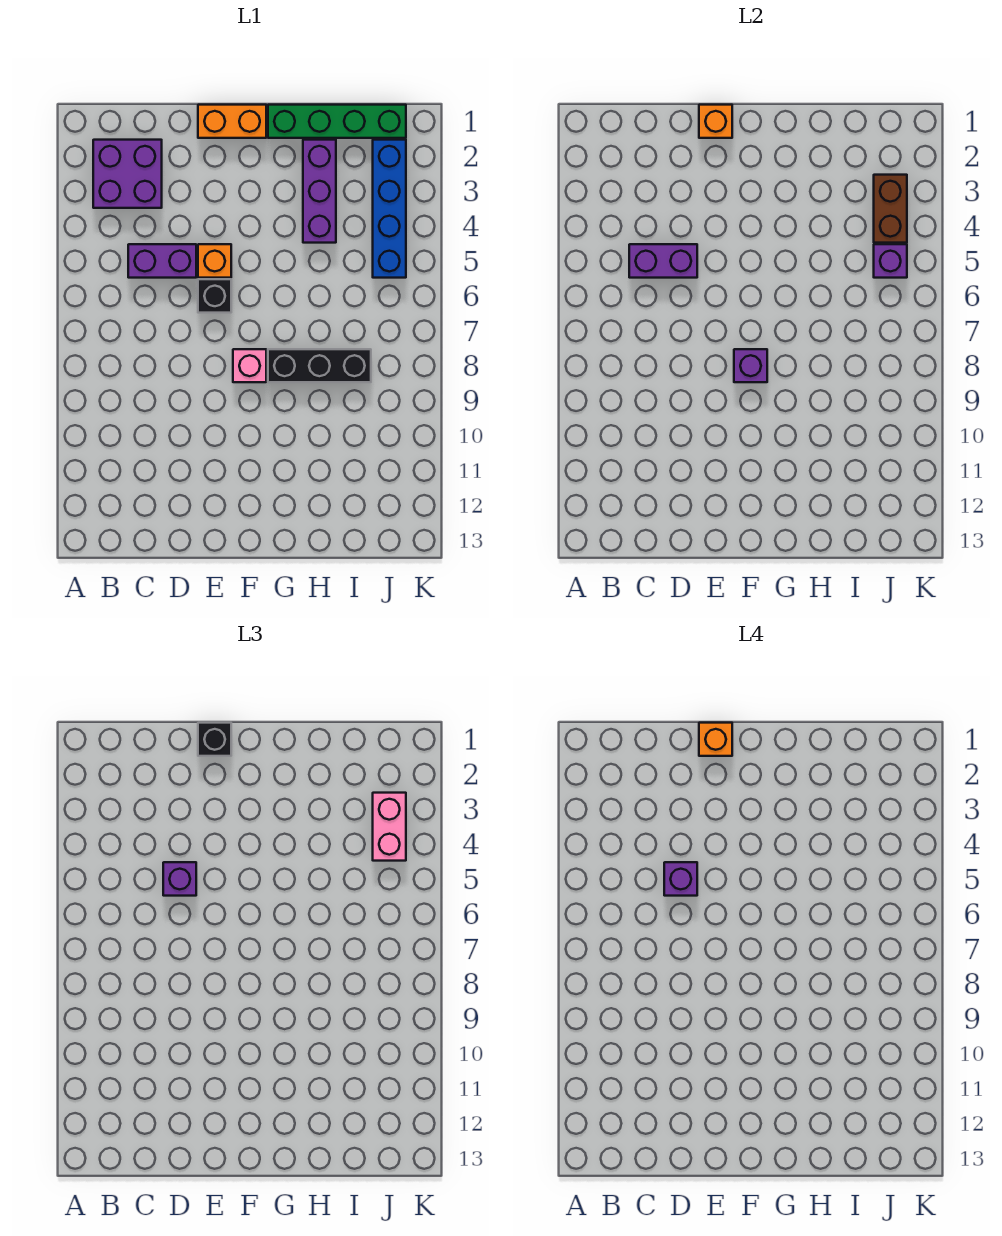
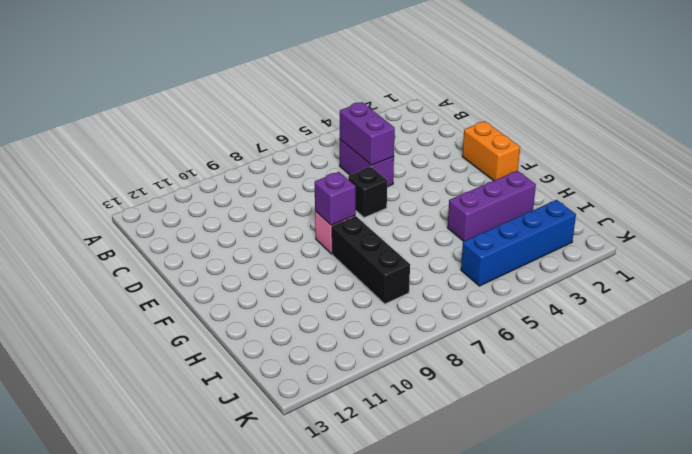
none -> purple brick B2:C3 level 1
none -> orange brick E5 level 1
none -> green brick G1:J1 level 1

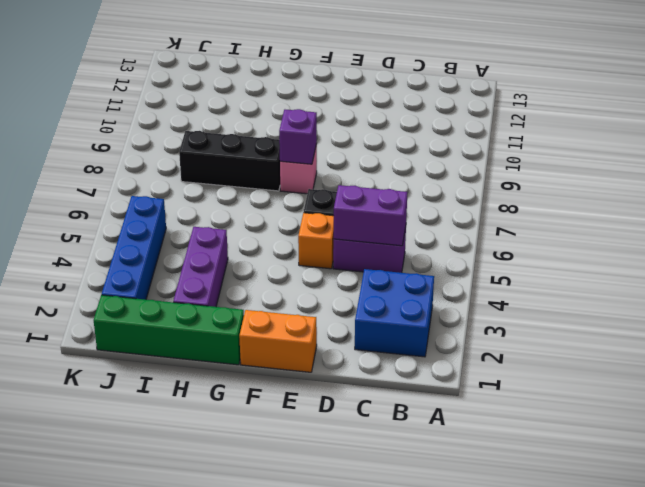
blue brick B2:C3 level 1 -> purple brick B2:C3 level 1
none -> orange brick E1 level 2
none -> brown brick J3:J4 level 2
none -> purple brick J5 level 2

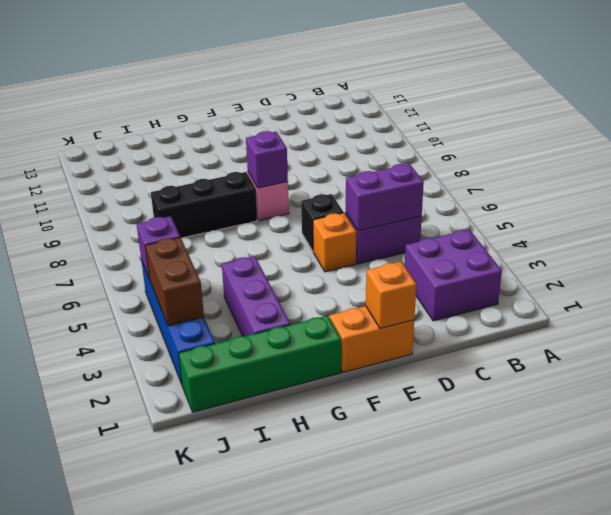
none -> purple brick D5 level 3
none -> black brick E1 level 3
none -> pink brick J3:J4 level 3

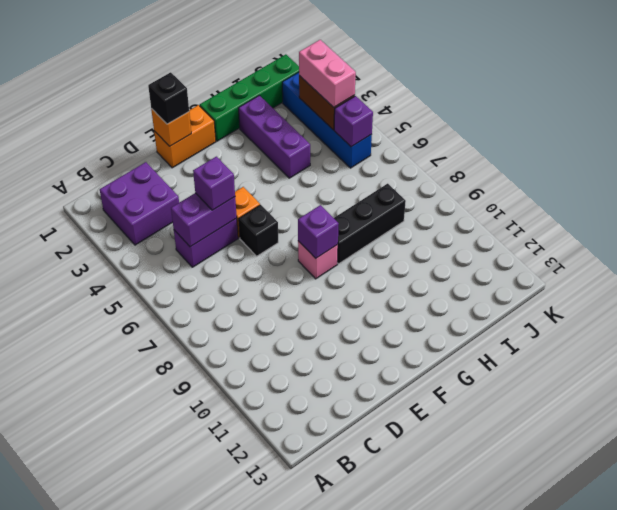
none -> purple brick D5 level 4
none -> orange brick E1 level 4

